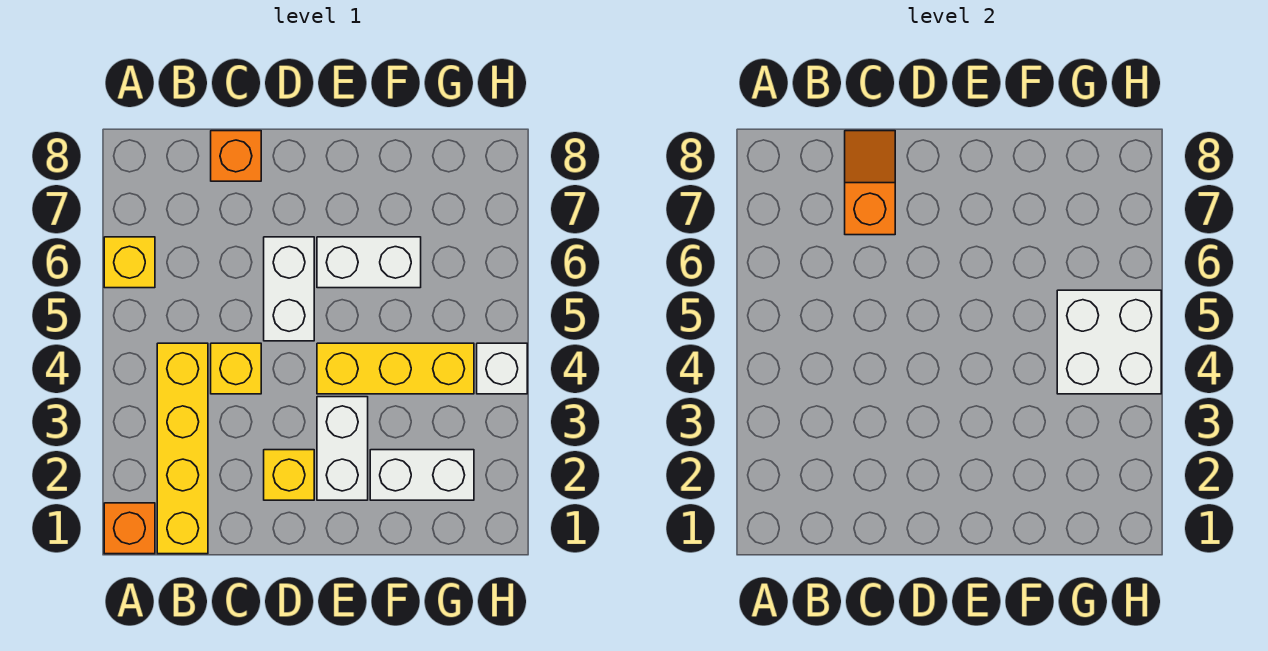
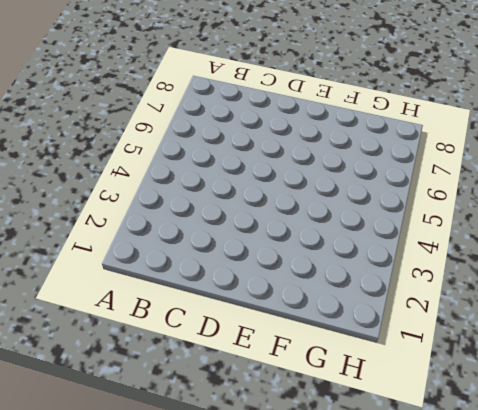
none -> orange brick A1 level 1
none -> yellow brick A6 level 1
none -> yellow brick B1:B4 level 1

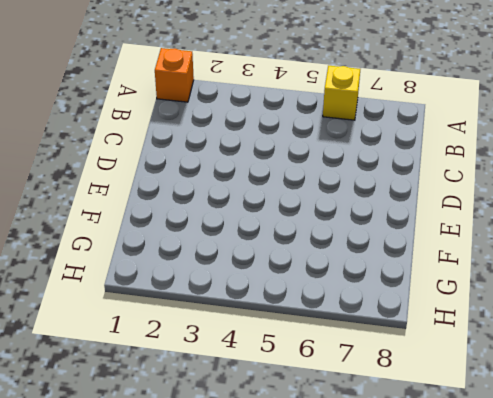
none -> yellow brick B1:B4 level 1
none -> yellow brick C4 level 1
none -> orange brick C8 level 1

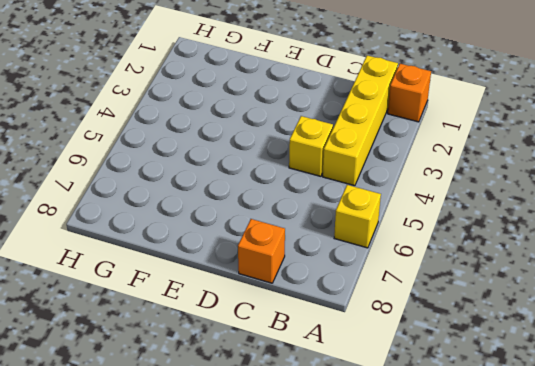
none -> yellow brick D2 level 1
none -> white brick D5:D6 level 1
none -> white brick E2:E3 level 1

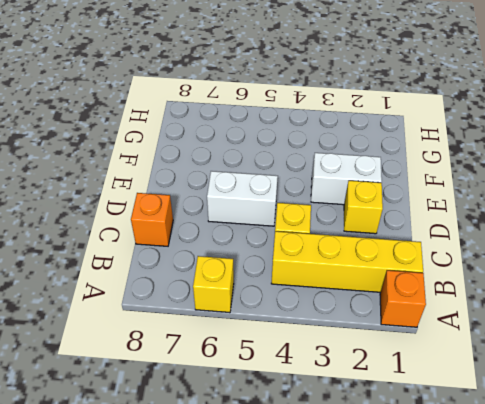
none -> yellow brick E4:G4 level 1
none -> white brick E6:F6 level 1
none -> white brick F2:G2 level 1

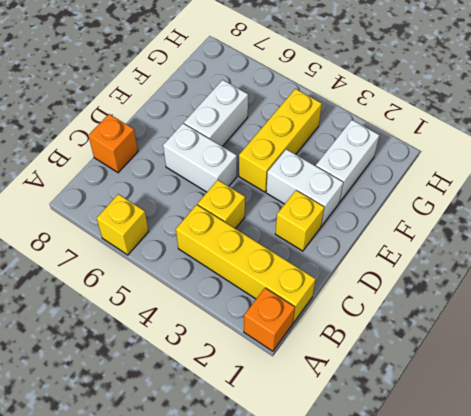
none -> white brick H4 level 1
none -> orange slope C7:C8 level 2 top 7
none -> white brick G4:H5 level 2

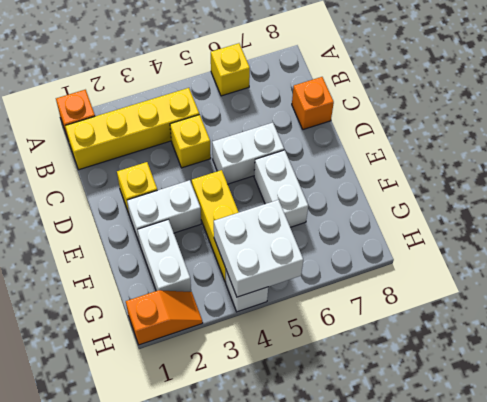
orange slope H1:H2 level 1 top 1 -> orange slope C7:C8 level 2 top 7

